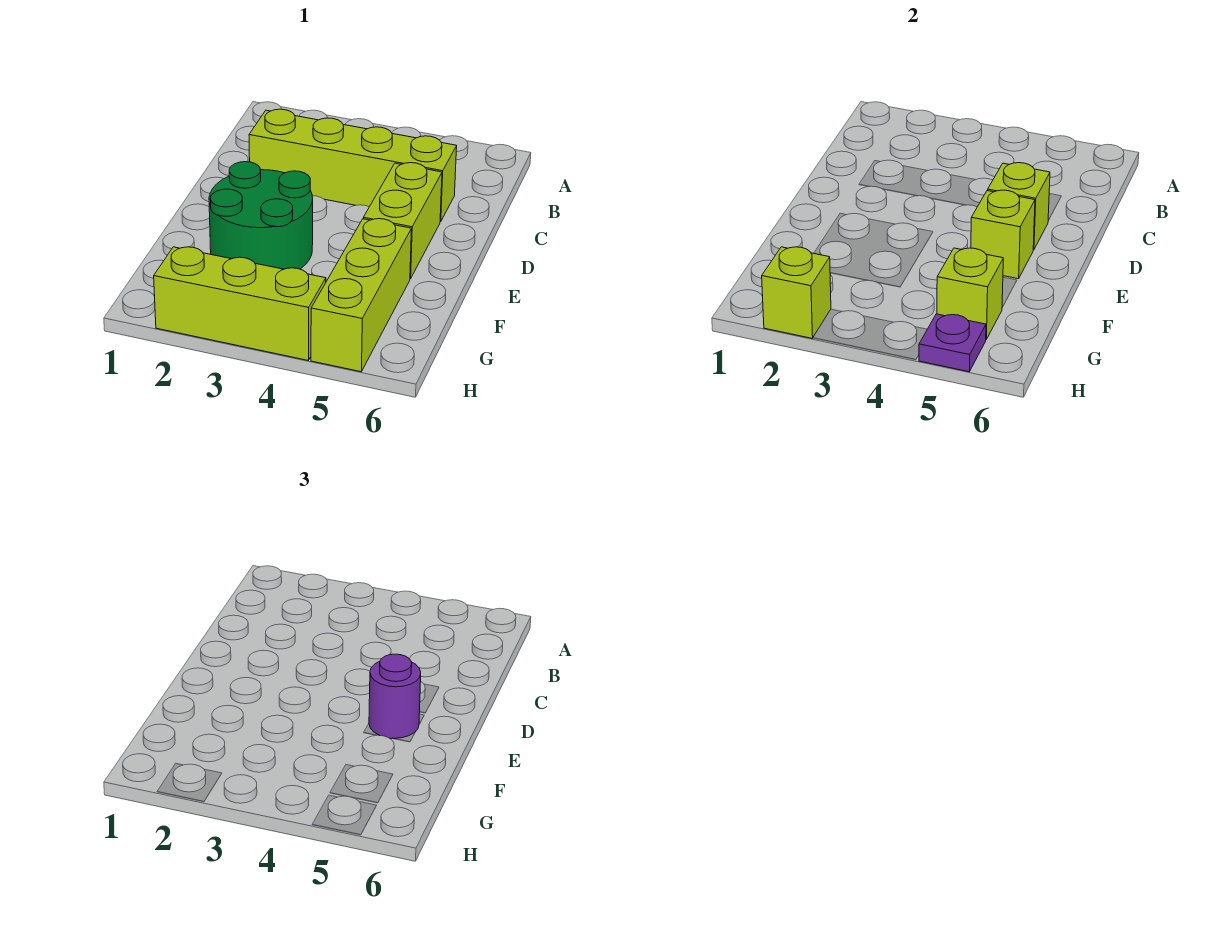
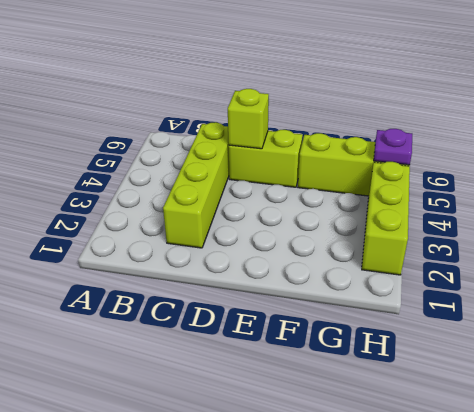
none -> green round brick E2:F3 level 1
none -> lime brick E5 level 2

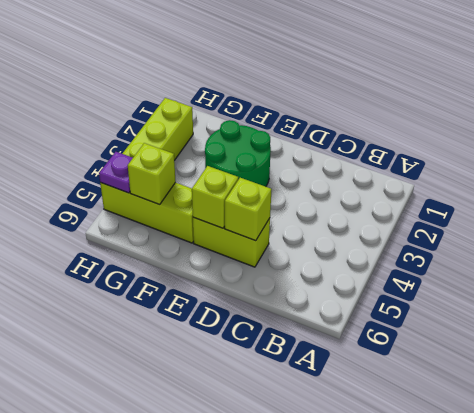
none -> lime brick C2:C5 level 1
none -> lime brick H2 level 2

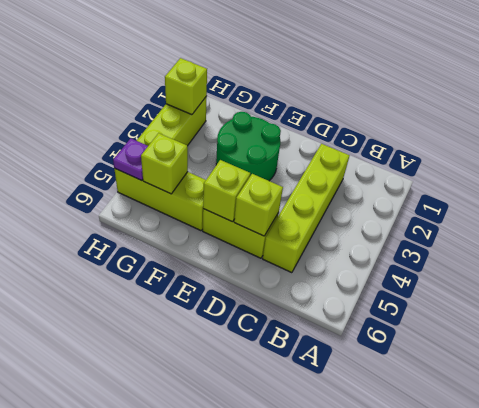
none -> purple round brick E5 level 3

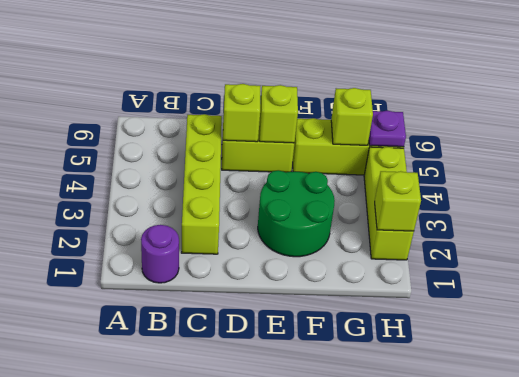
purple round brick B1 level 1 -> purple round brick E5 level 3

